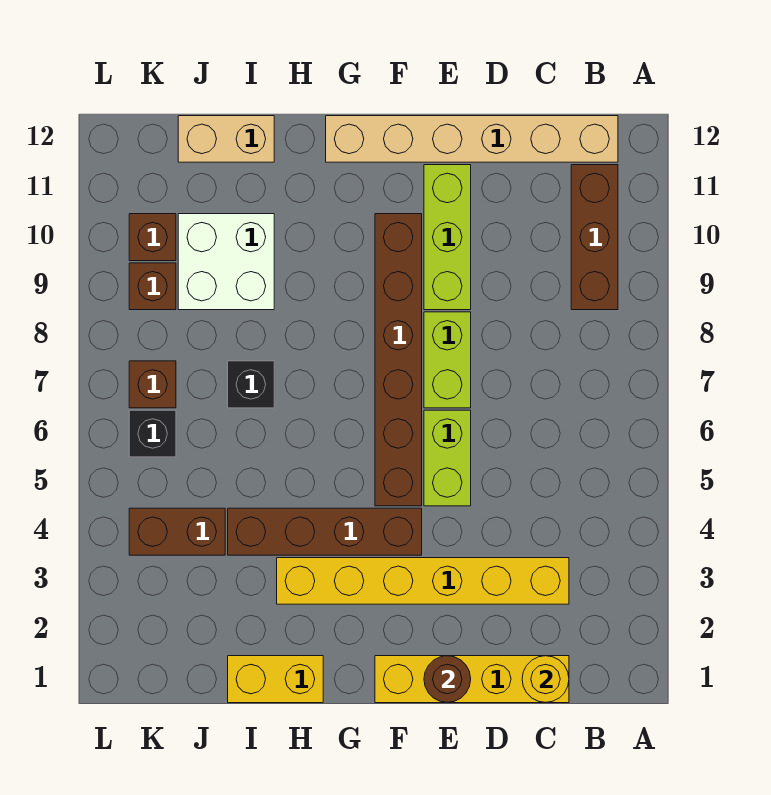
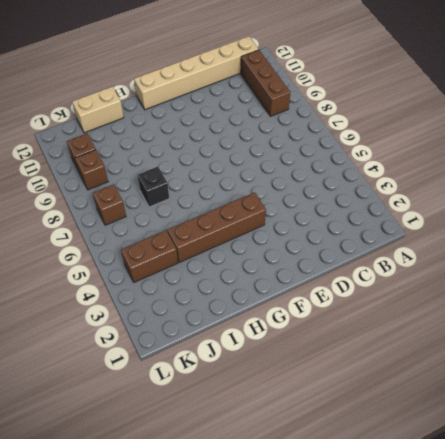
none -> yellow brick C1:F1 level 1
none -> yellow brick C3:H3 level 1
none -> lime brick E5:E6 level 1

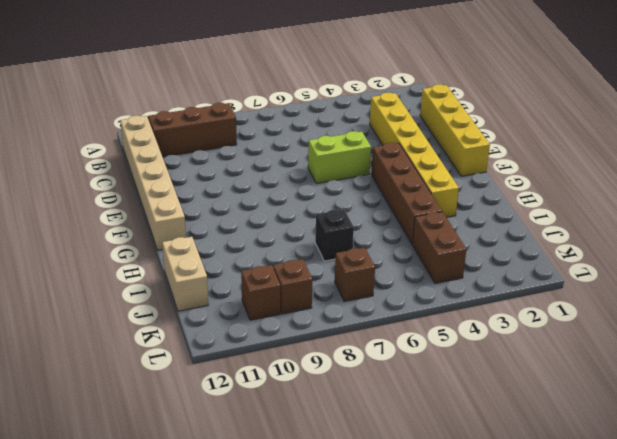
none -> lime brick E7:E8 level 1
none -> lime brick E9:E11 level 1
none -> brown brick F5:F10 level 1

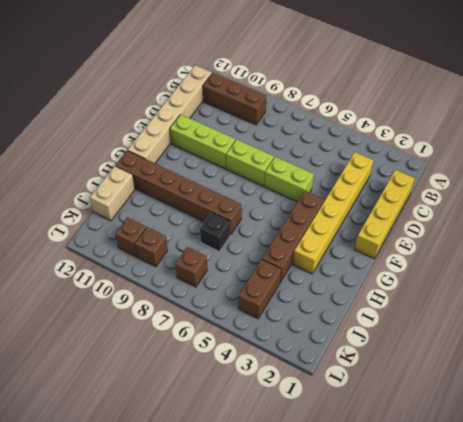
brown brick H7:H12 level 1 -> brown brick F5:F10 level 1
none -> yellow brick H1:I1 level 1
none -> white brick I9:J10 level 1
none -> black brick K6 level 1

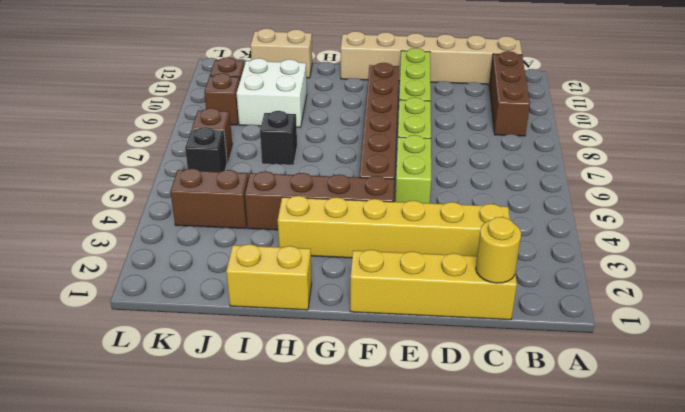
none -> brown round brick E1 level 2

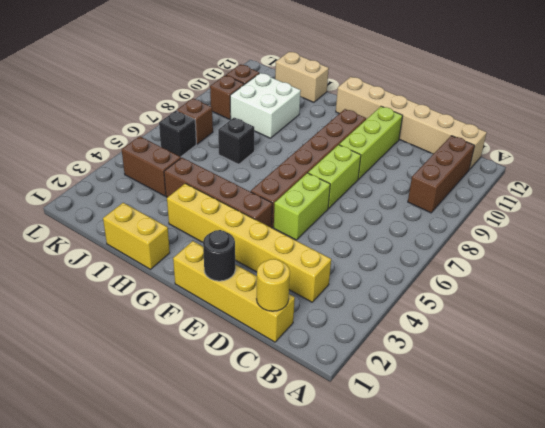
black round brick E1 level 2 -> brown round brick E1 level 2

